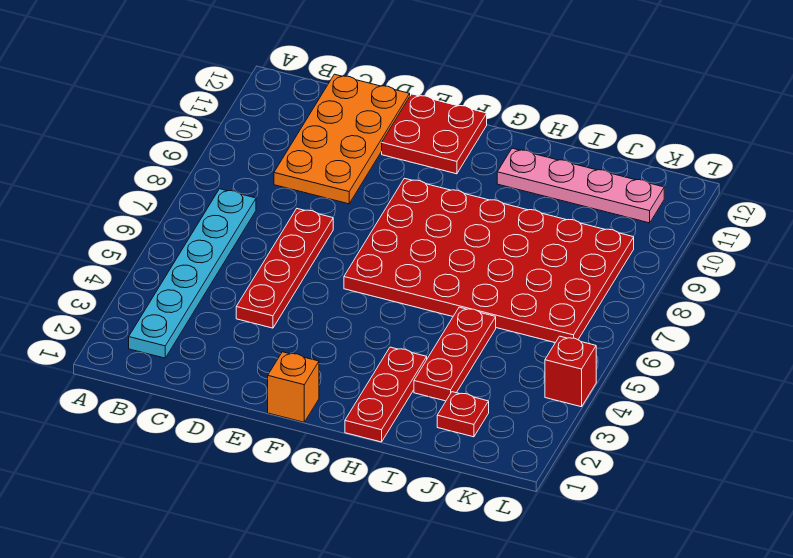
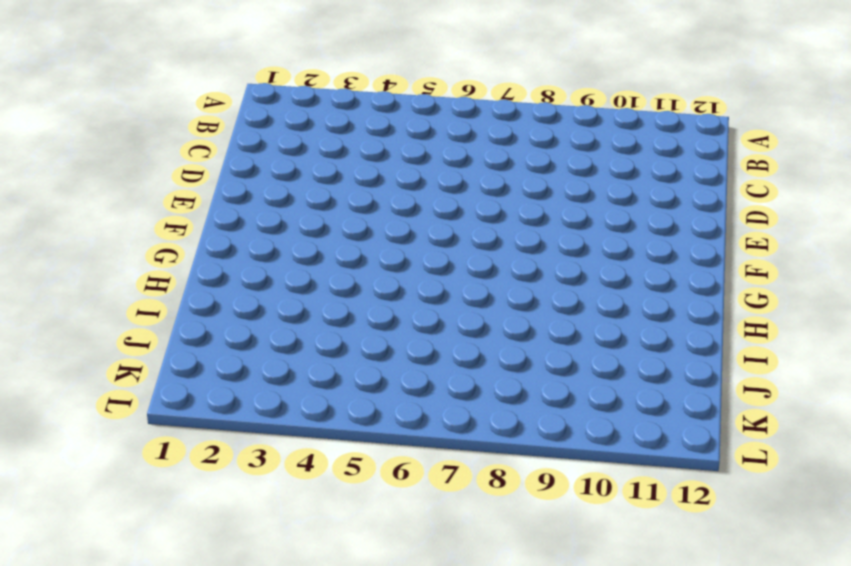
none -> cyan plate B2:B7 level 1
none -> orange plate C9:D12 level 1

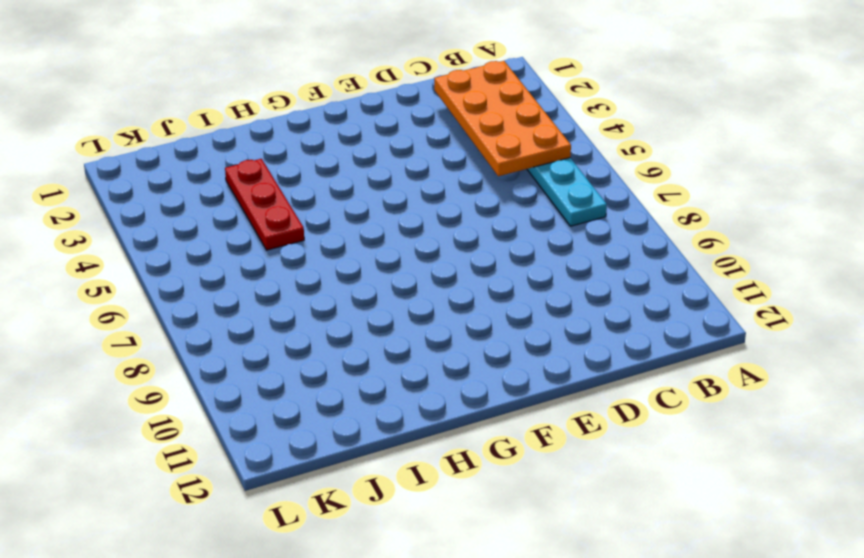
orange plate B2:C5 level 2 -> orange plate C9:D12 level 1
none -> red plate D4:D7 level 1
none -> red plate E11:F12 level 1

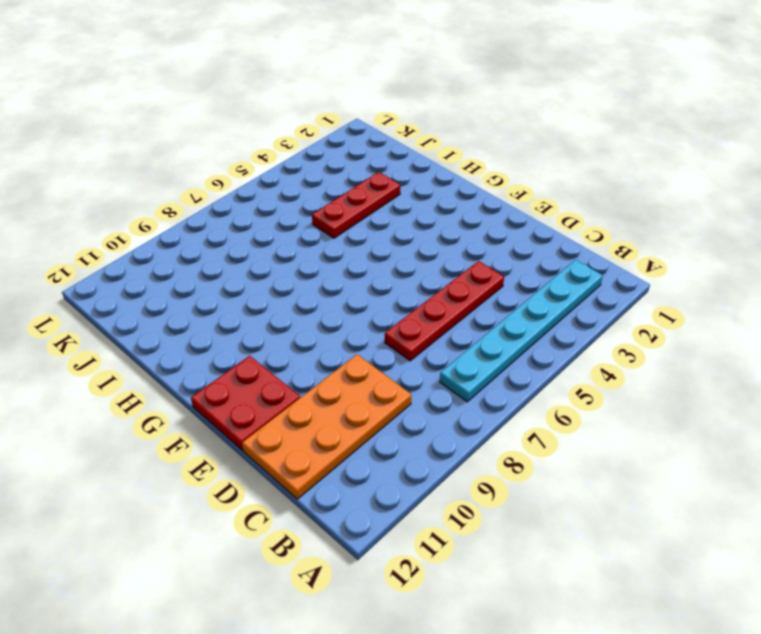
none -> orange brick F1 level 1
none -> red plate F6:K9 level 1

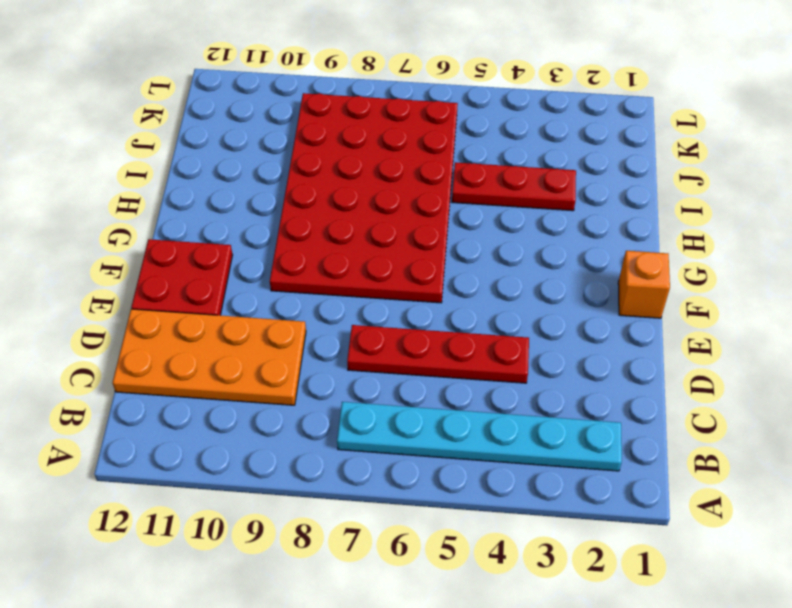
none -> red plate H1:H3 level 1
none -> pink plate H11:K11 level 1

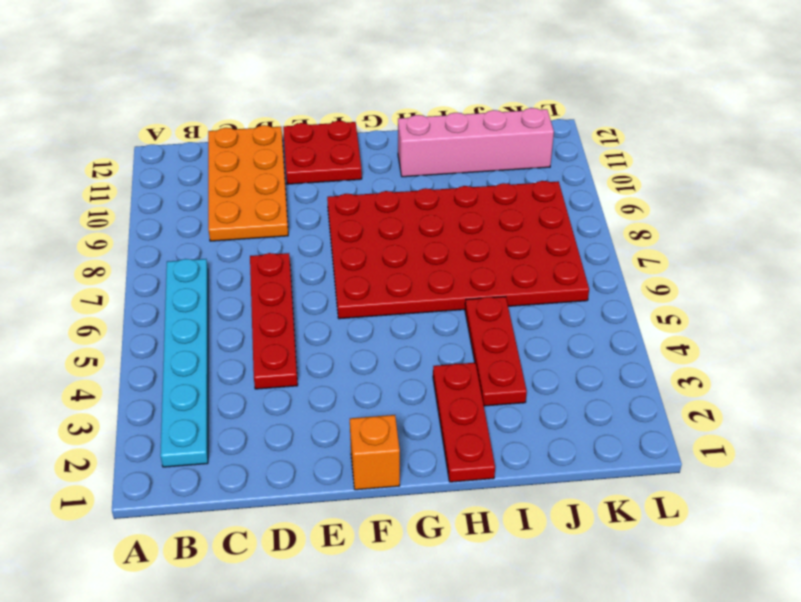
pink brick H11:K11 level 1 -> pink plate H11:K11 level 1
none -> red plate J2 level 1
none -> red brick L4 level 1

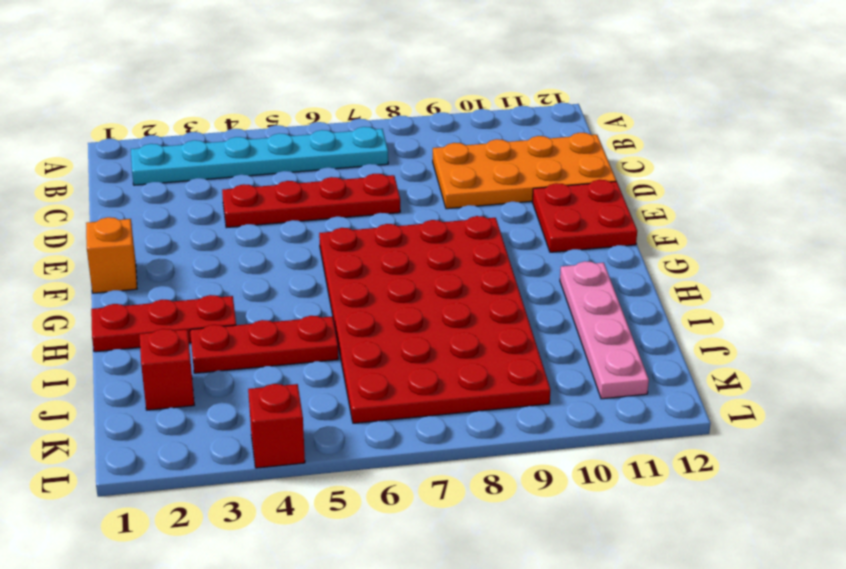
red brick J2 level 1 -> red plate J2 level 1

